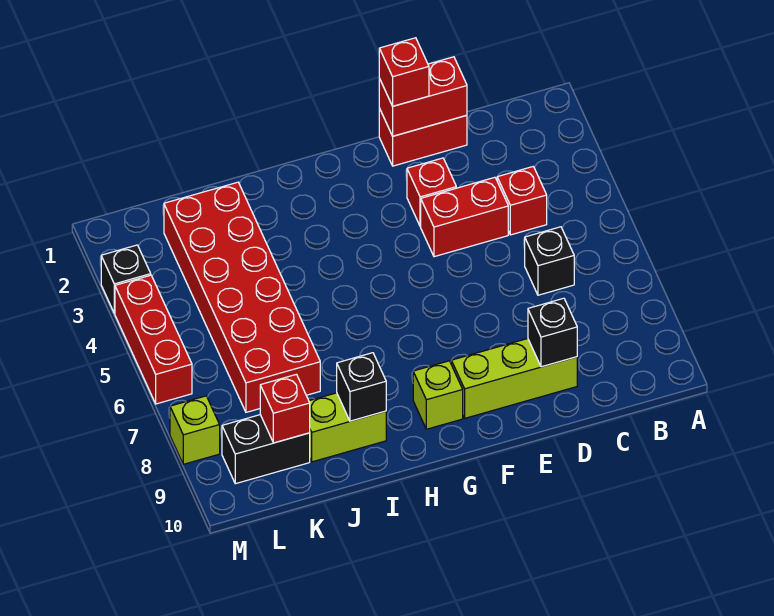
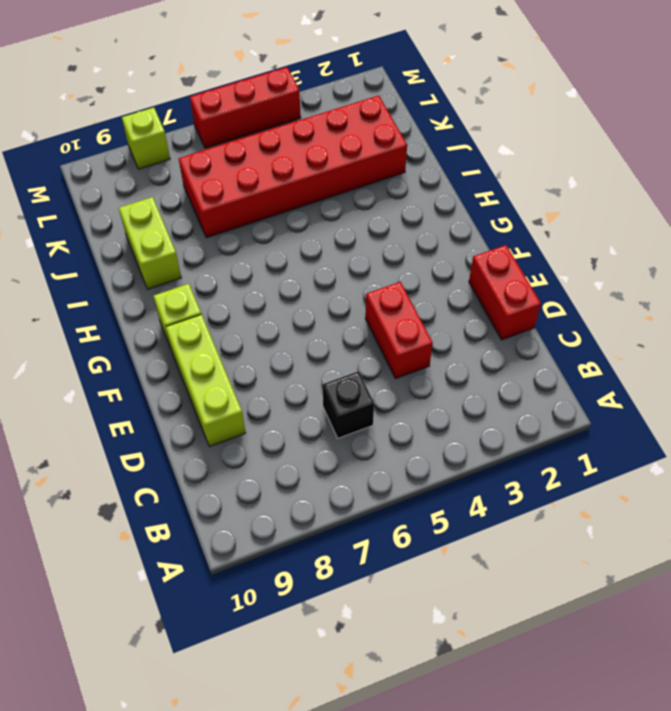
none -> red brick C4 level 1
none -> red brick E3 level 1
none -> black brick K9:L9 level 1

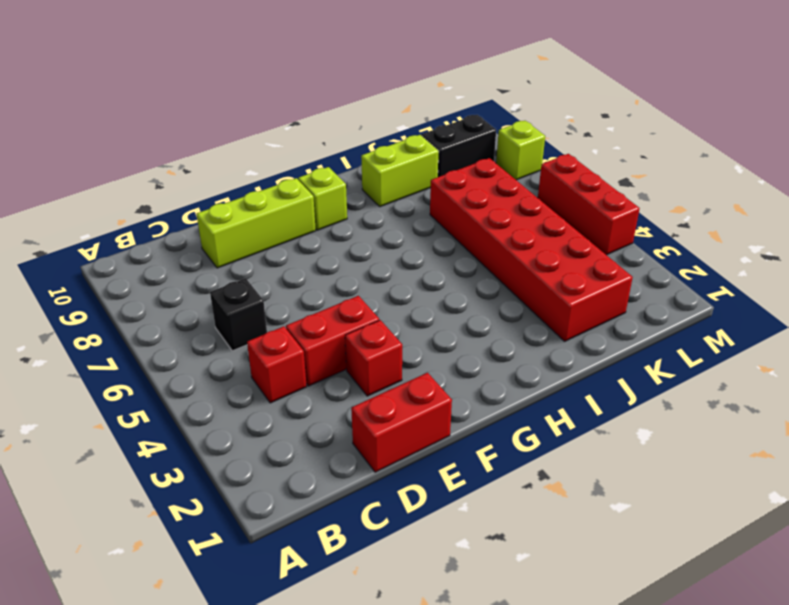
none -> black brick M3 level 1
none -> red brick D1:E1 level 2
none -> black brick D9 level 2

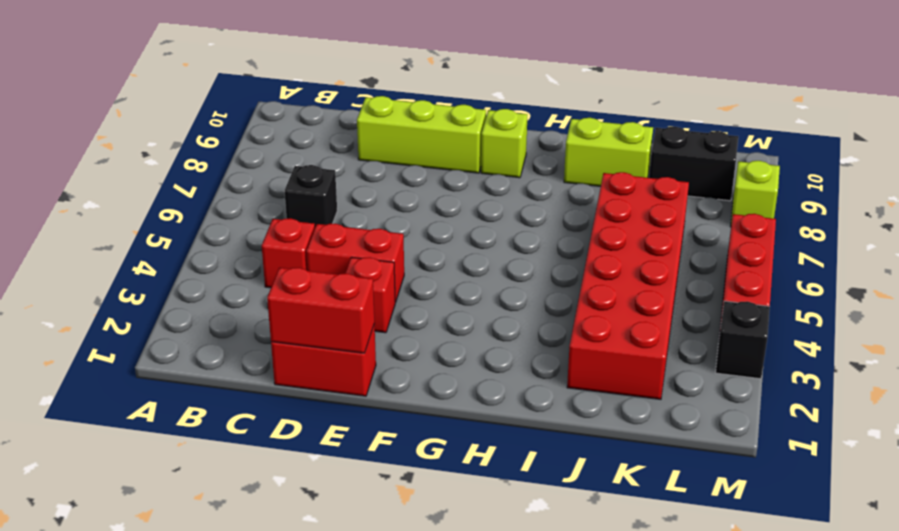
none -> black brick D9 level 2
none -> black brick I9 level 2
none -> red brick K9 level 2

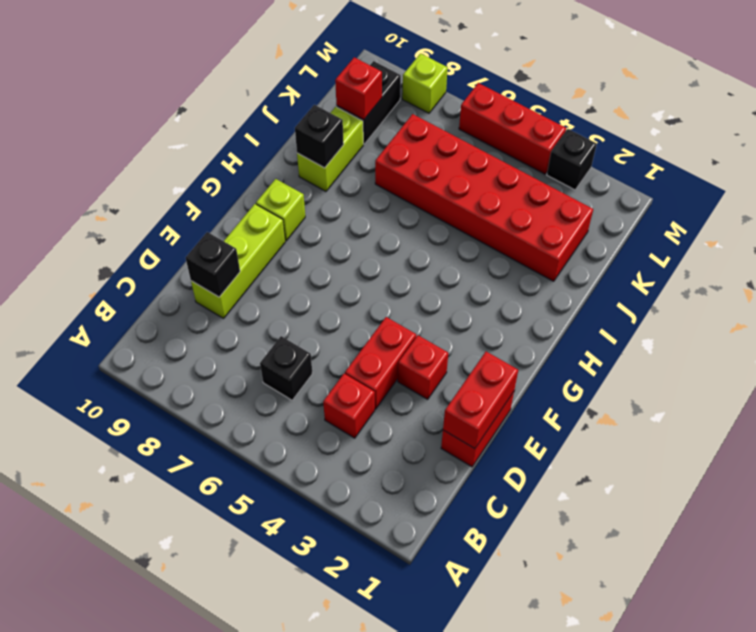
none -> red brick E1 level 3

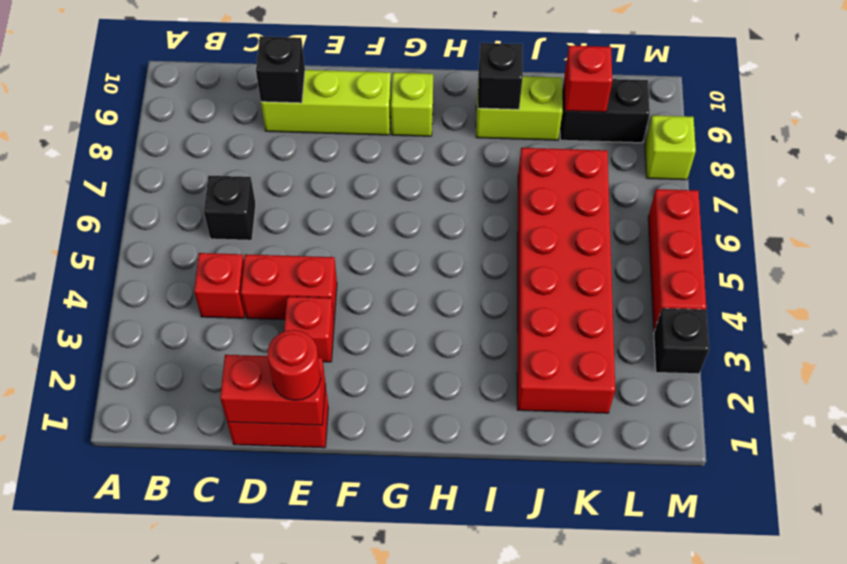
red round brick E1 level 3 -> red brick E1 level 3

